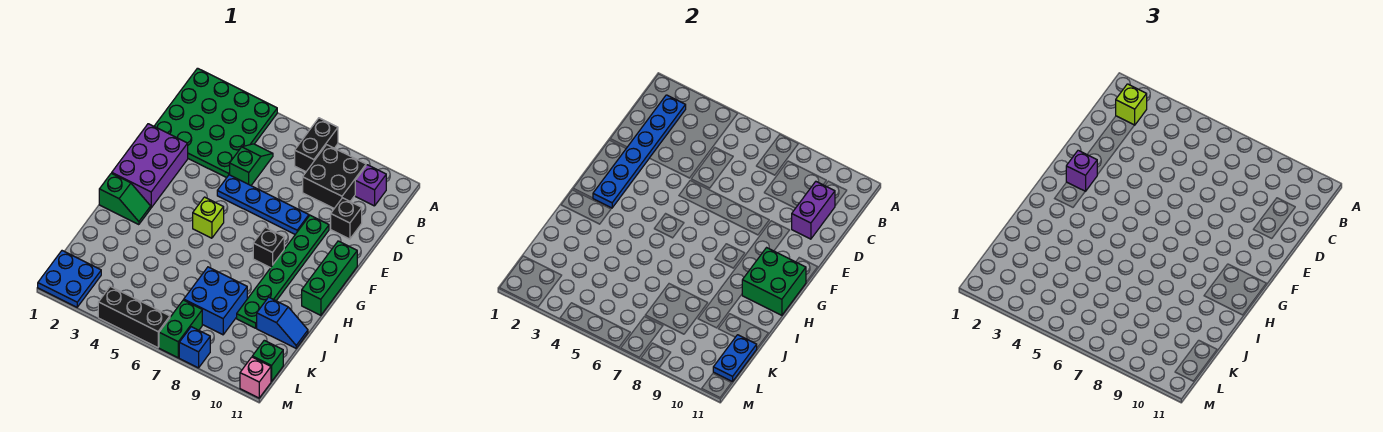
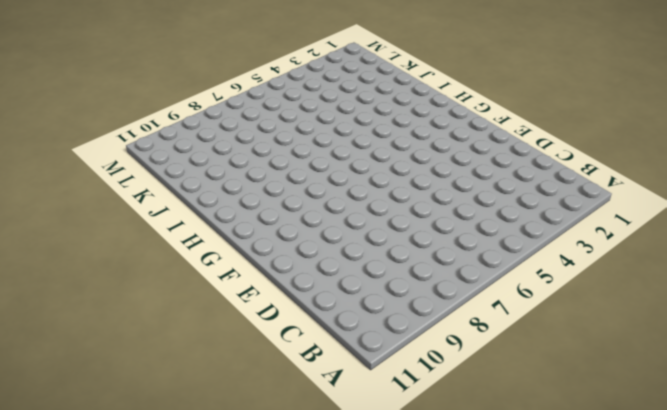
none -> green plate A1:D4 level 1
none -> black brick A7:B7 level 1
none -> black brick B8:C9 level 1

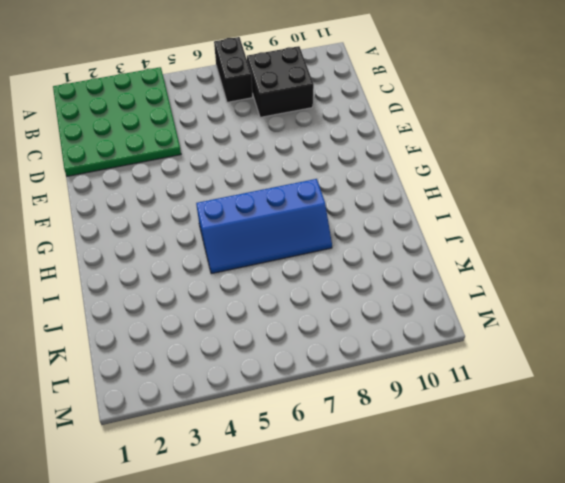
blue slope H5:I8 level 1 top H -> none
none -> purple brick B10 level 1
none -> green slope C5:D5 level 1 top D
none -> black brick D10 level 1

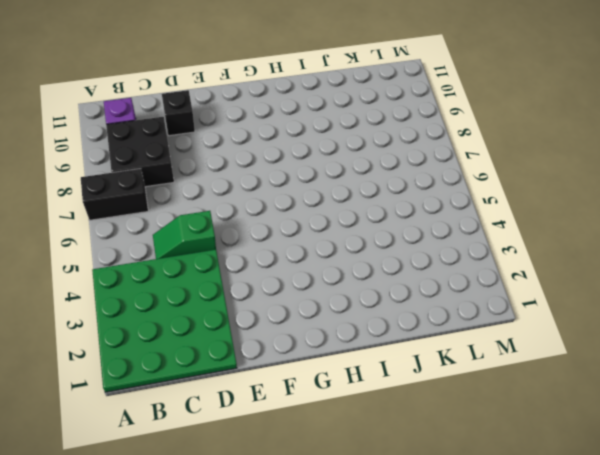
none -> purple brick E1:G2 level 1
none -> blue plate E5:E8 level 1
none -> green plate E9:J9 level 1

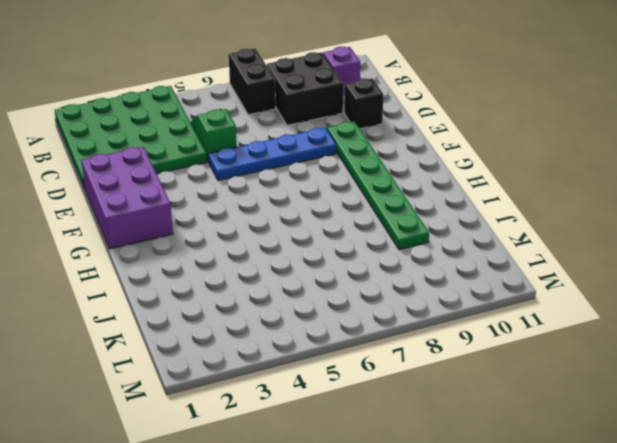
none -> green brick F11:H11 level 1
none -> lime brick G5 level 1
none -> black brick G8 level 1

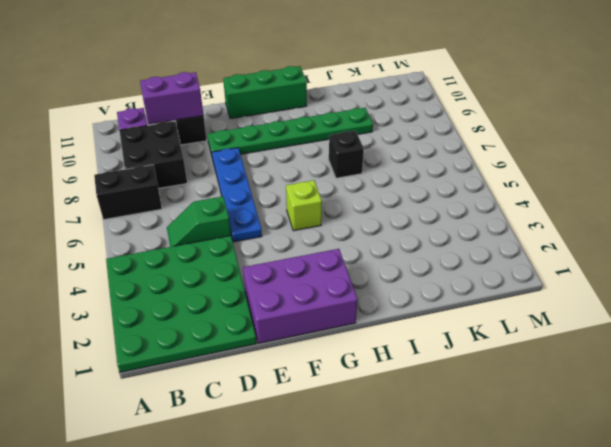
black brick I7 level 1 -> black brick G8 level 1
none -> green slope H1:H2 level 1 top 1
none -> blue brick J7:K8 level 1
none -> blue slope J10:J11 level 1 top 10

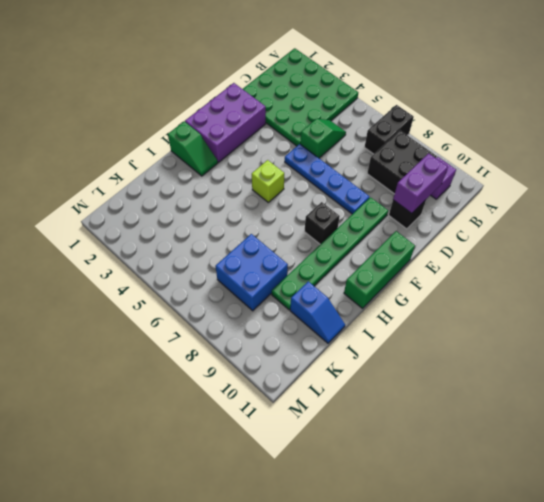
none -> blue plate L1:M2 level 1
none -> green brick L7:M7 level 1
none -> green brick L11 level 1

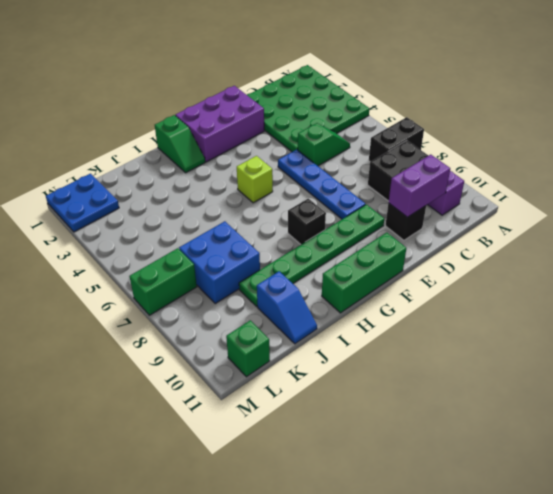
none -> black brick M4:M6 level 1
none -> blue brick M8 level 1
none -> pink brick M11 level 1

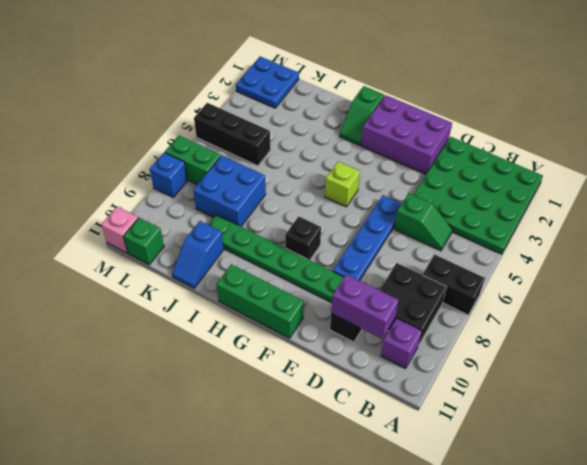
black brick K5:M5 level 1 -> black brick M4:M6 level 1
none -> blue plate B2:G2 level 2
none -> green brick G10:H11 level 2
none -> blue plate K11:L11 level 2

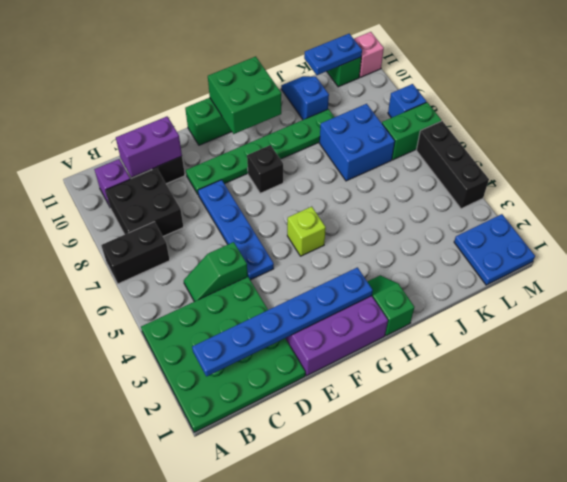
none -> lime brick B2 level 3
none -> purple brick F2 level 3

